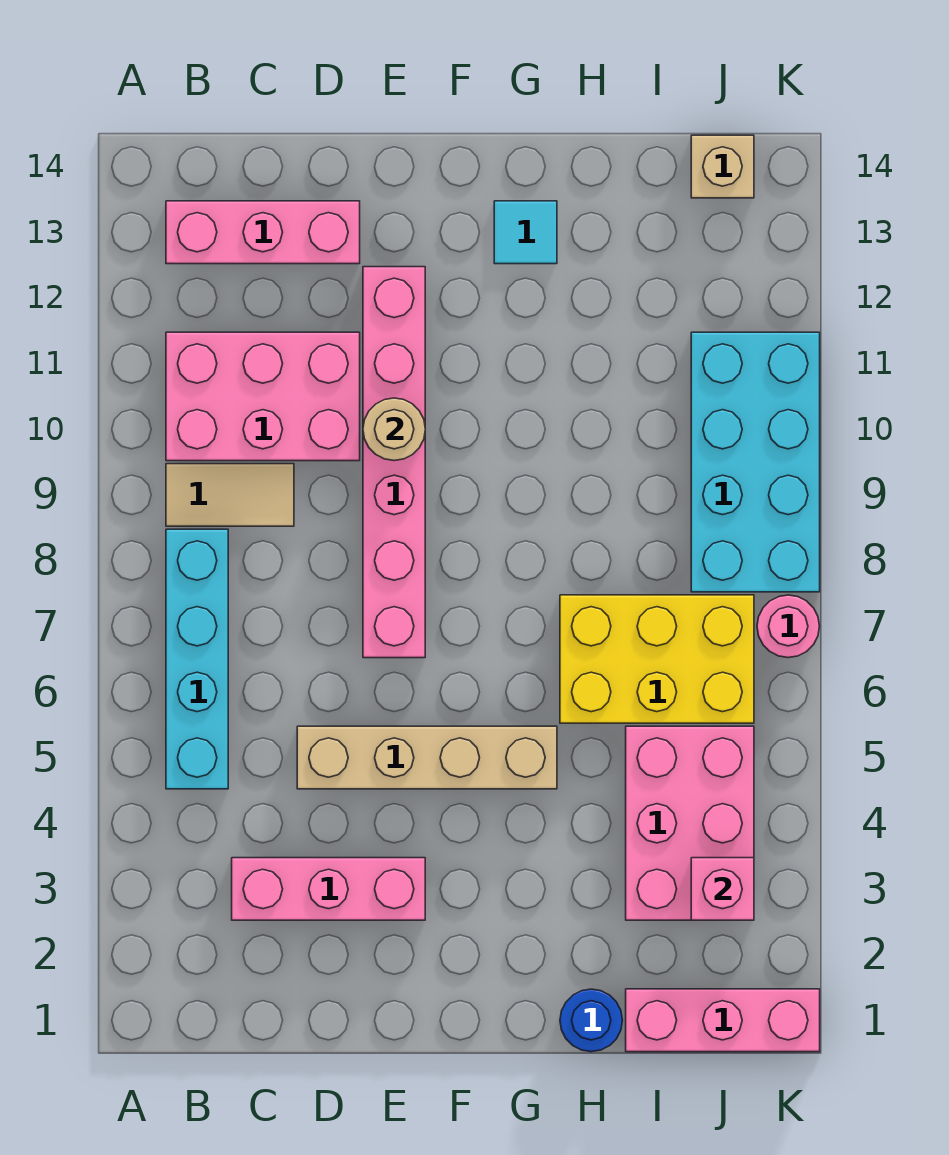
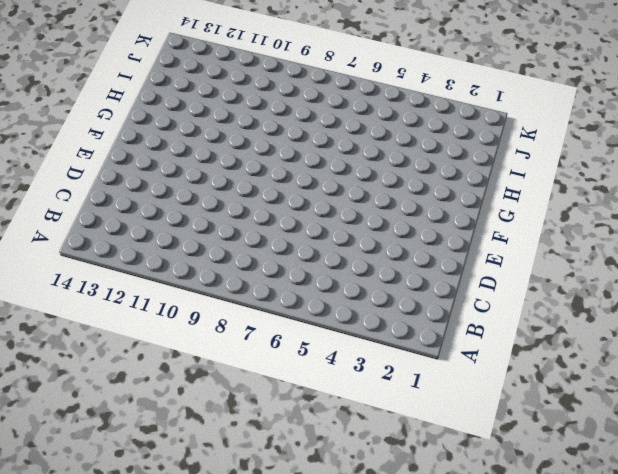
none -> cyan brick B5:B8 level 1
none -> tan tile B9:C9 level 1
none -> pink brick B10:D11 level 1

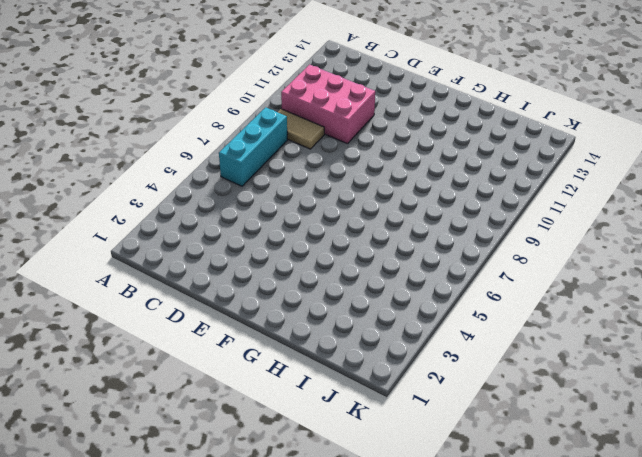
cyan brick B6:B8 level 1 -> cyan brick B5:B8 level 1
none -> pink brick B13:D13 level 1
none -> pink brick C3:E3 level 1
none -> tan brick D5:G5 level 1

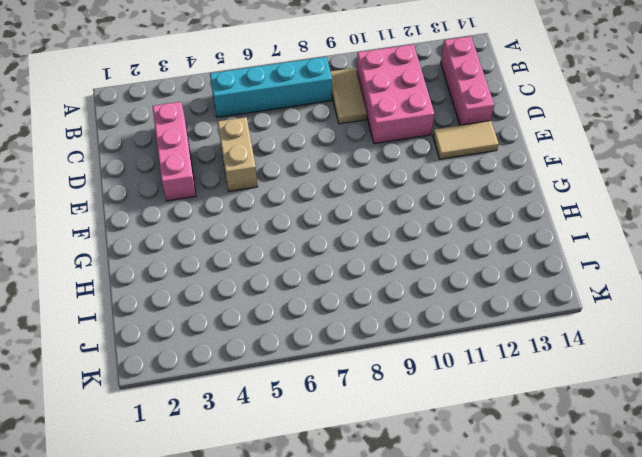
tan brick D5:E5 level 1 -> tan brick D5:G5 level 1
tan tile E12:E13 level 1 -> pink brick E7:E12 level 1
none -> cyan tile G13 level 1
none -> blue round brick H1 level 1
none -> yellow brick H6:J7 level 1

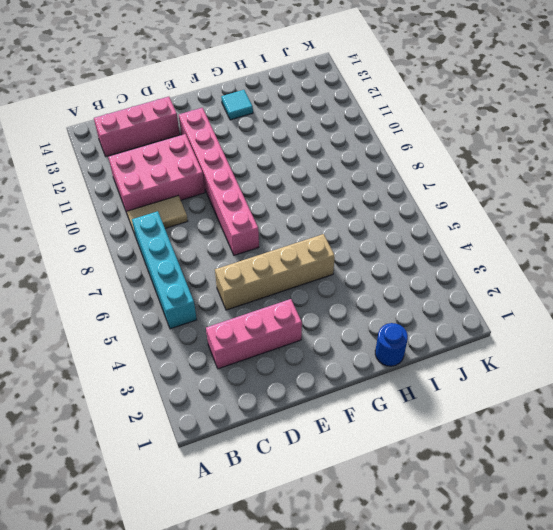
none -> yellow brick H6:J7 level 1
none -> pink brick I1:K1 level 1
none -> pink brick I3:J5 level 1

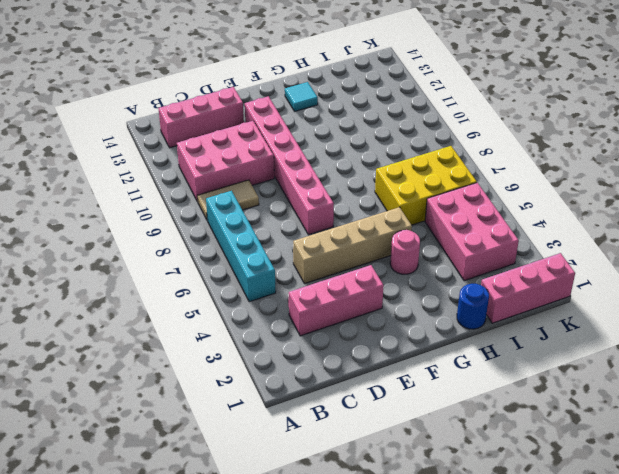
pink round brick G4 level 1 -> pink round brick K7 level 1
none -> cyan brick J8:K11 level 1
none -> tan brick J14 level 1
none -> tan round brick E10 level 2

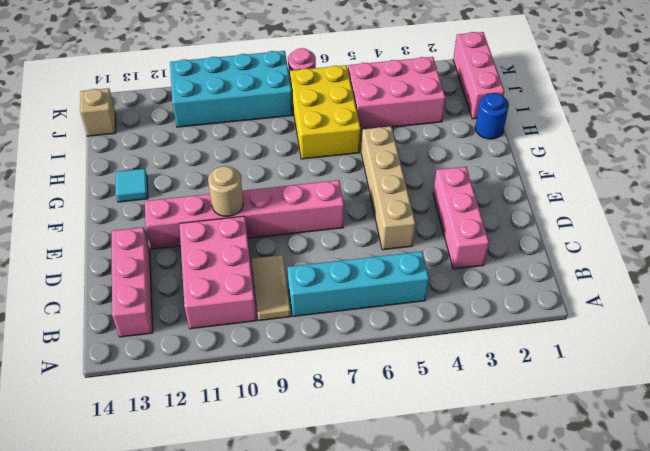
none -> pink brick J3 level 2

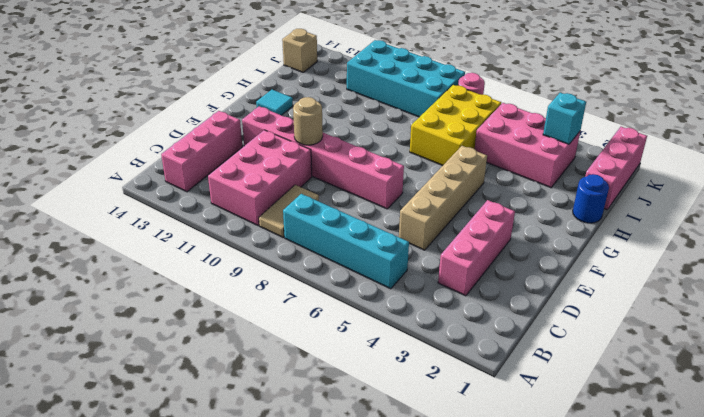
cyan brick J3 level 2 -> pink brick J3 level 2

